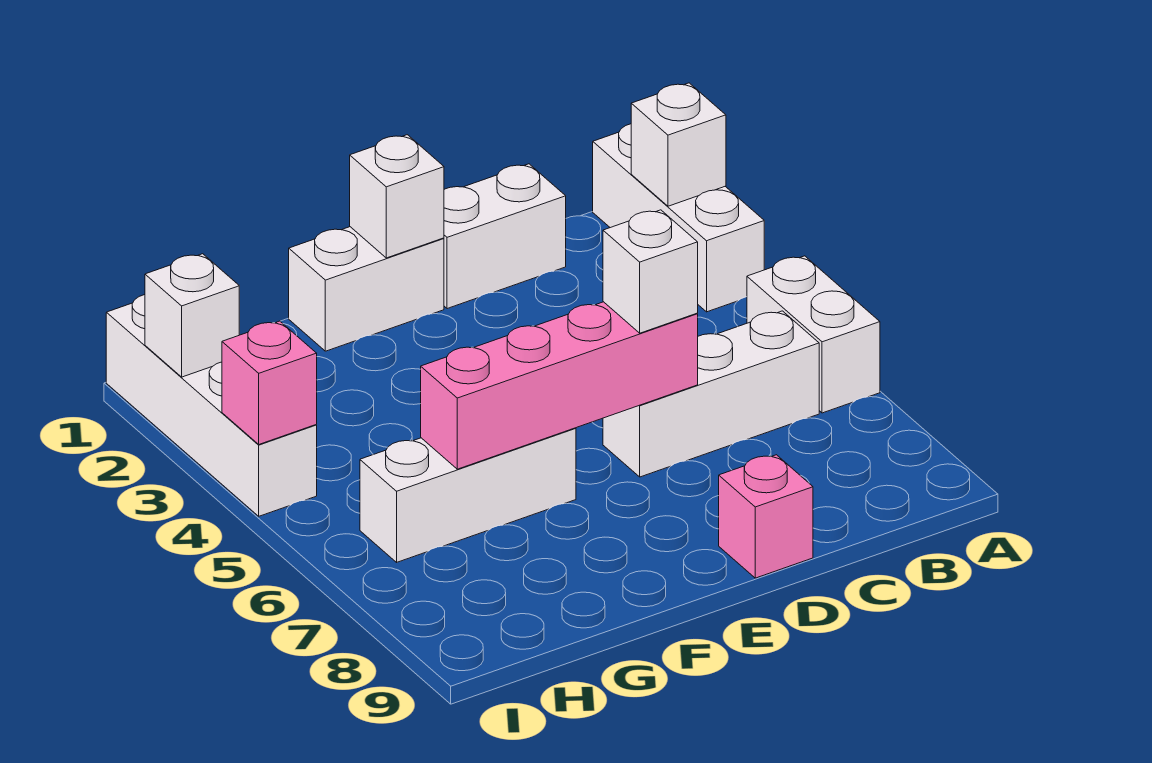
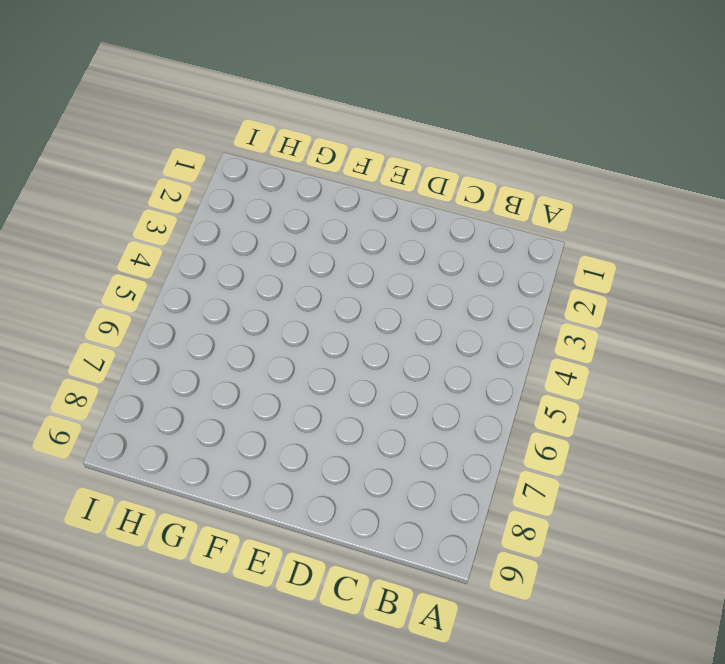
none -> white brick A1:A3 level 1
none -> white brick A5:A6 level 1
none -> white brick B6:D6 level 1

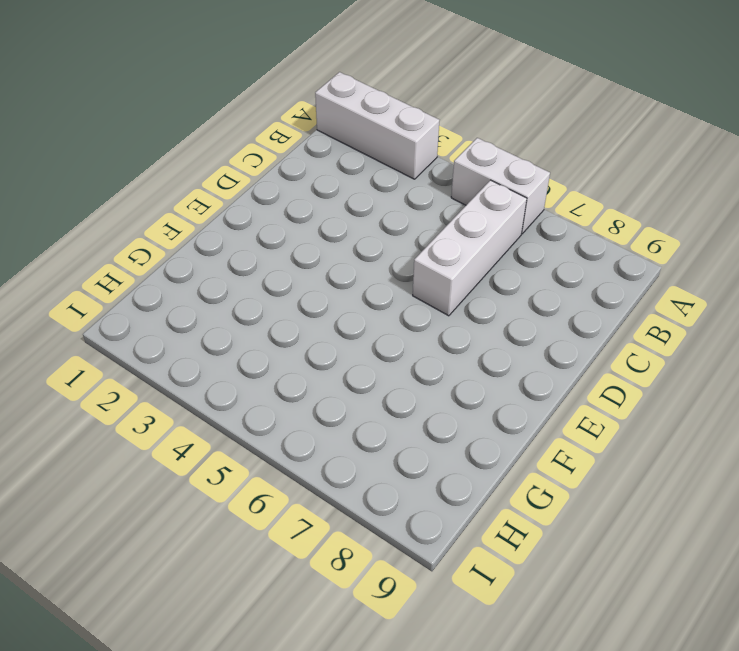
none -> white brick C1:D1 level 1
none -> pink brick D9 level 1
none -> white brick E1:F1 level 1

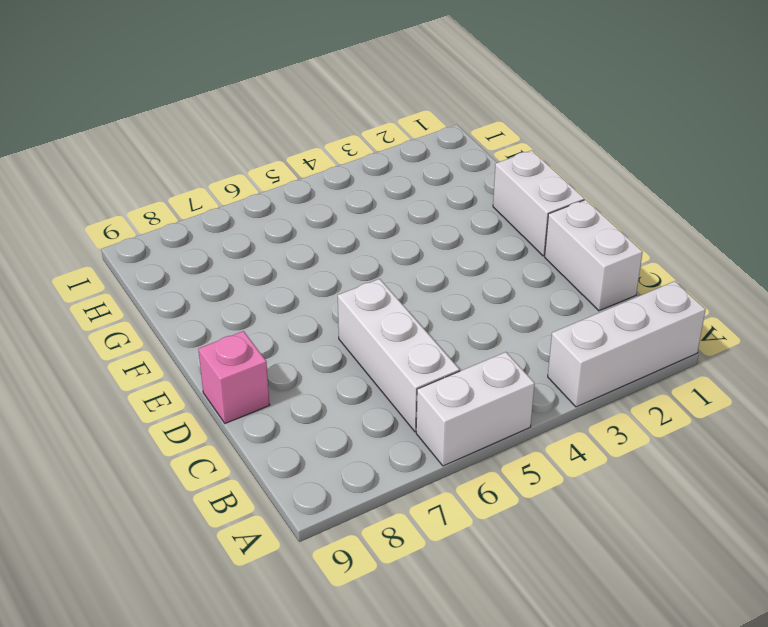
none -> white brick F6:H6 level 1
none -> white brick I1:I4 level 1
none -> white brick A2 level 2

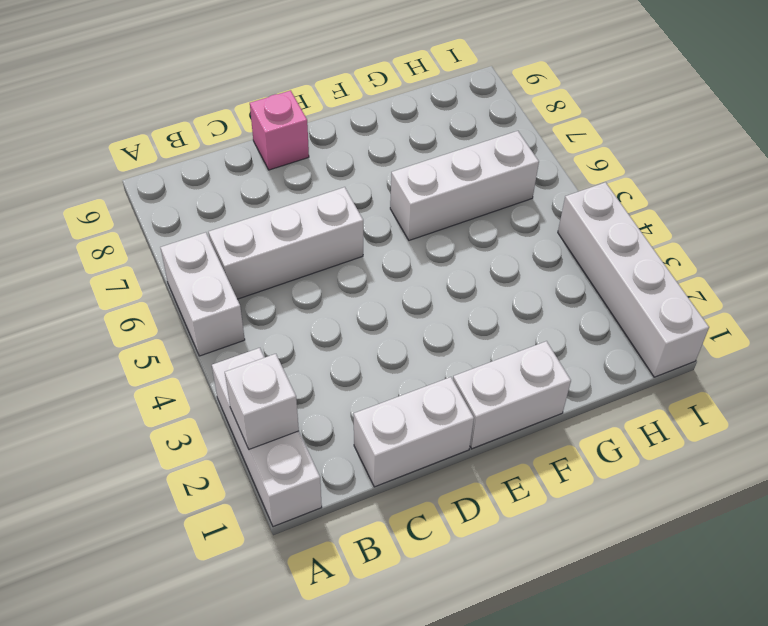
none -> pink brick D6:G6 level 2
none -> white brick E1 level 2
none -> white brick I2 level 2

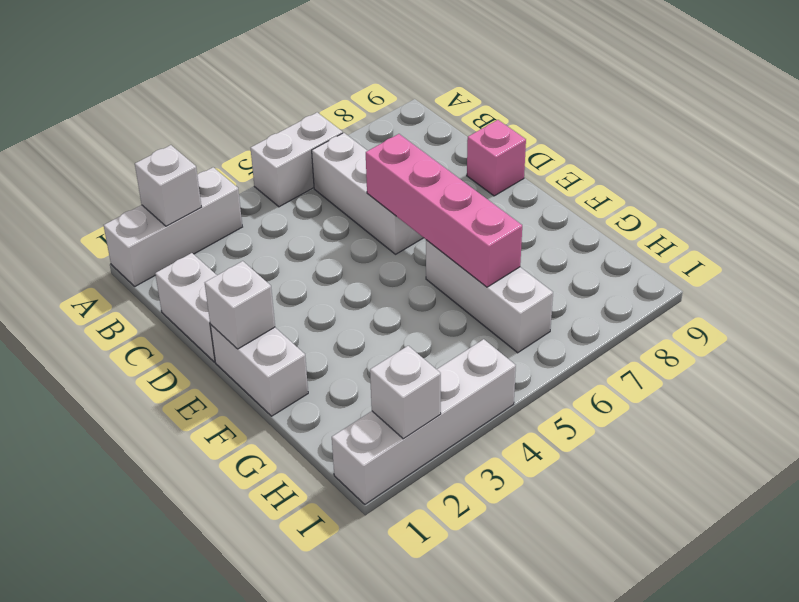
none -> pink brick I4 level 2
none -> white brick D6 level 3

